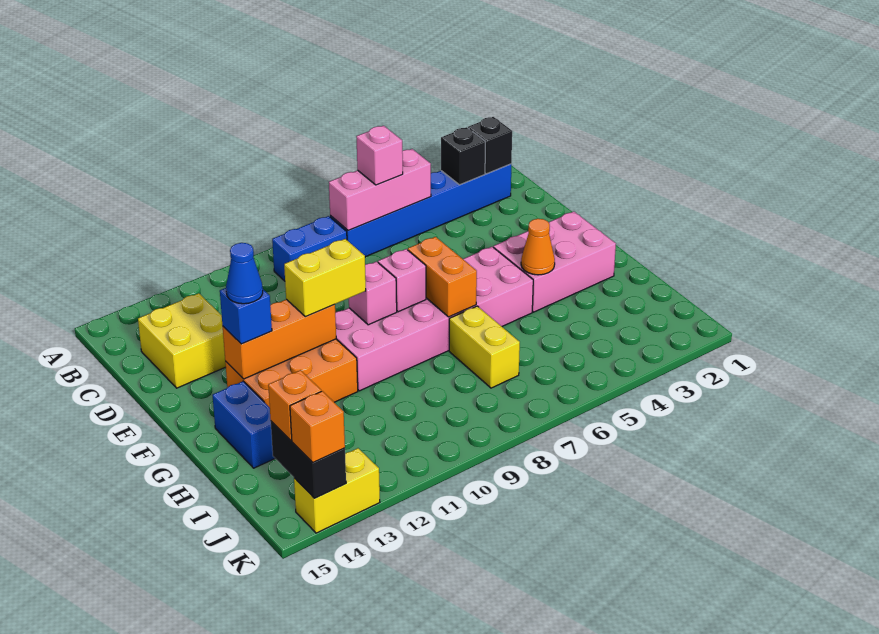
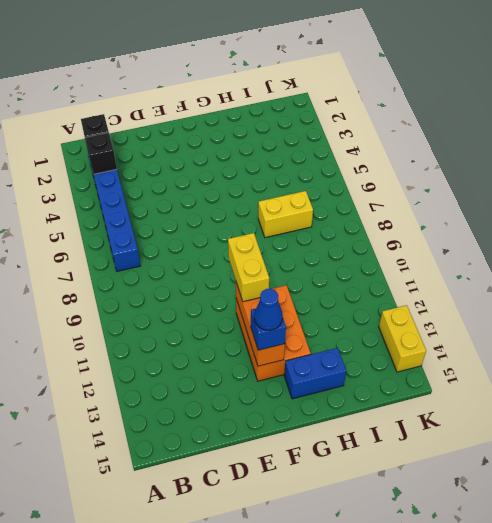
none -> blue brick B8:B9 level 1
none -> yellow brick C13:D14 level 1
none -> pink brick F2:G4 level 1

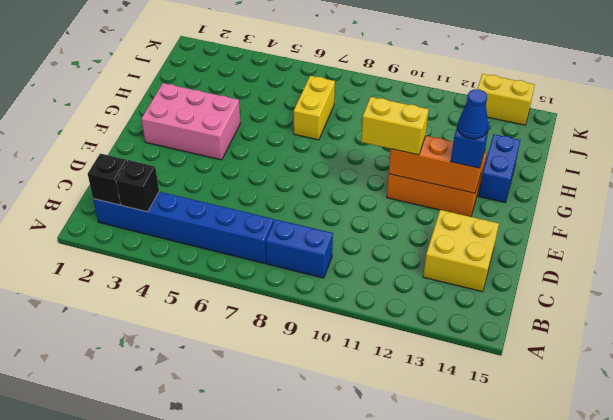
none -> pink brick F5:G10 level 1
none -> pink brick B5:B7 level 2
none -> orange brick F7:G7 level 2

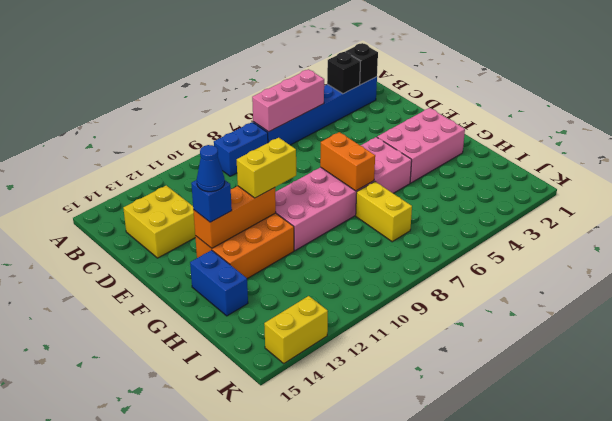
none -> pink brick F8 level 2
none -> pink brick F9 level 2
none -> orange cone G4 level 2

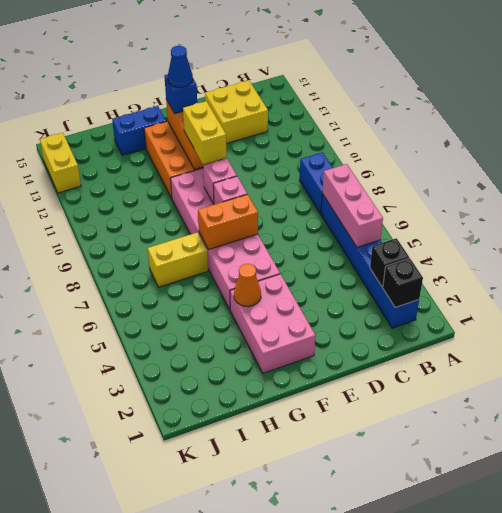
none -> black brick J14:K14 level 2
none -> pink brick B6 level 3
none -> orange brick J14 level 3

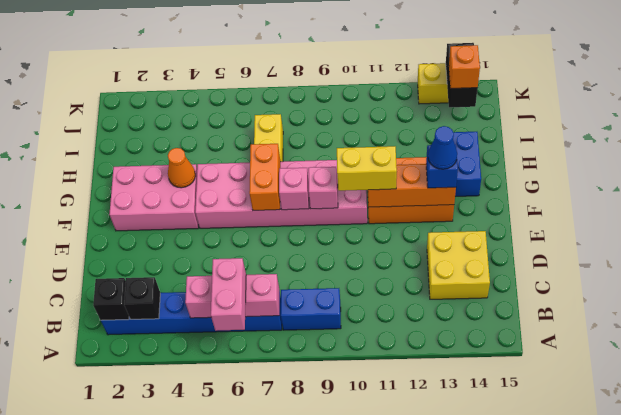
pink brick A6:B6 level 3 -> pink brick B6 level 3
none -> orange brick K14 level 3

